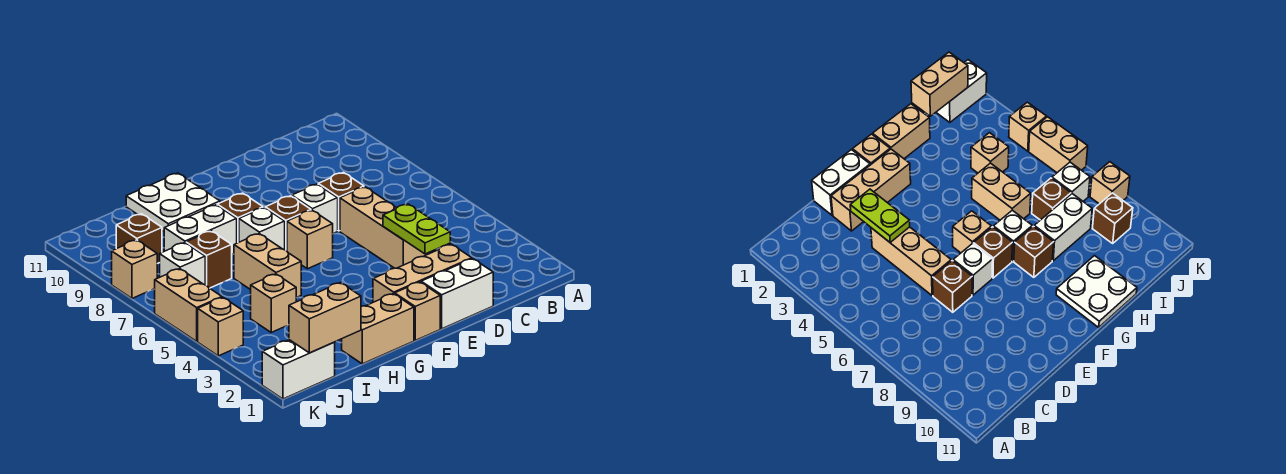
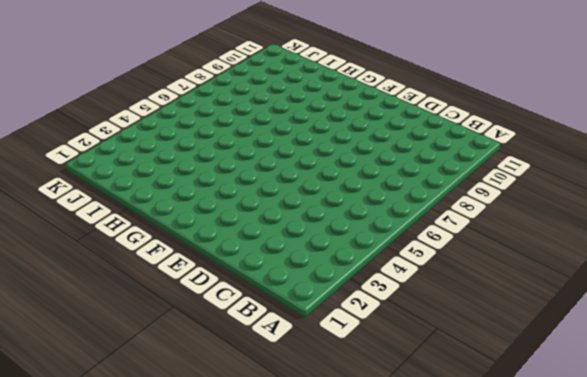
none -> white brick D1:E1 level 1
none -> tan brick D2:F2 level 1
none -> tan brick D4:D6 level 1

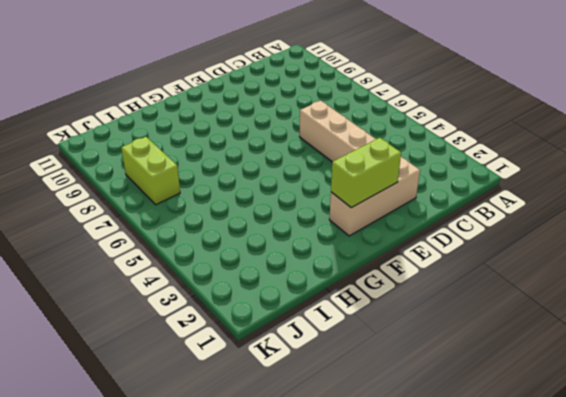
lime brick E2:F2 level 2 -> none
lime brick J7:J8 level 1 -> white brick J7 level 1
none -> white brick D1:E1 level 1
none -> brown brick D7 level 1
none -> white brick E7 level 1

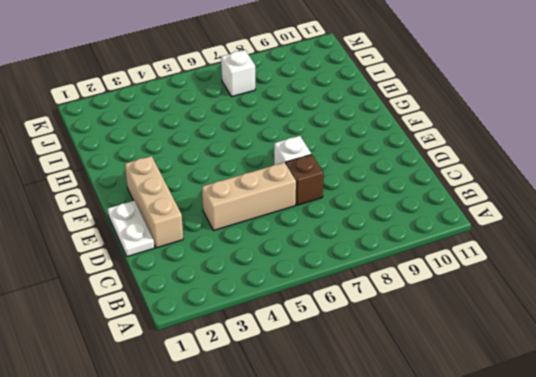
white plate D1:E1 level 1 -> white brick D1:E1 level 1
none -> tan brick F1 level 1
none -> tan brick F6 level 1
none -> brown brick F7 level 1

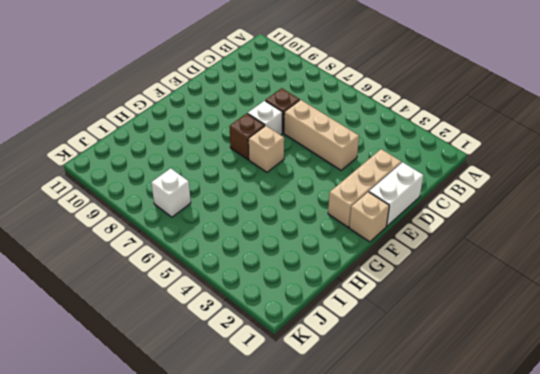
none -> tan brick G1:H1 level 1
none -> white brick G7 level 1
none -> brown brick G8 level 1

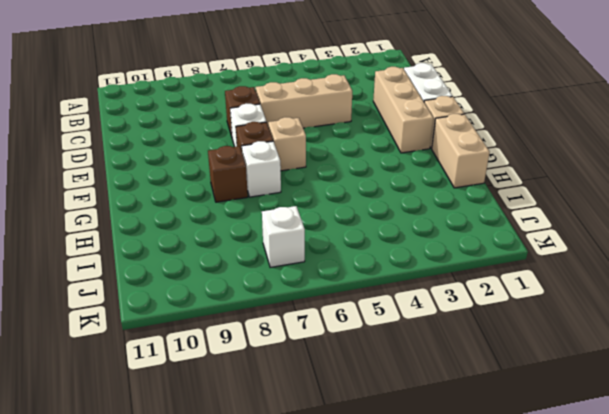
none -> white plate G10:H11 level 1
none -> tan brick H5:H6 level 1
none -> white brick H8:I8 level 1

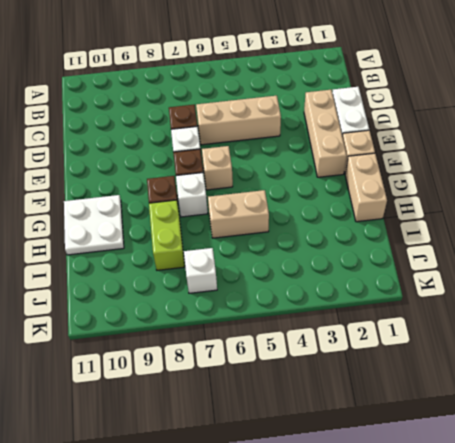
lime brick H8:I8 level 1 -> white brick H8:I8 level 1
none -> tan brick I4 level 1
none -> brown brick I7 level 1
none -> white brick J1:K1 level 1

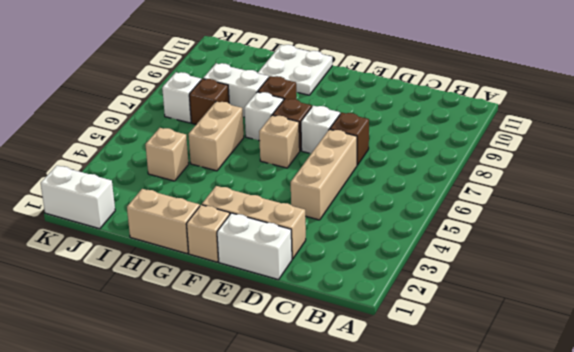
none -> brown brick J9 level 1
none -> tan brick K4 level 1
none -> tan brick K5:K6 level 1

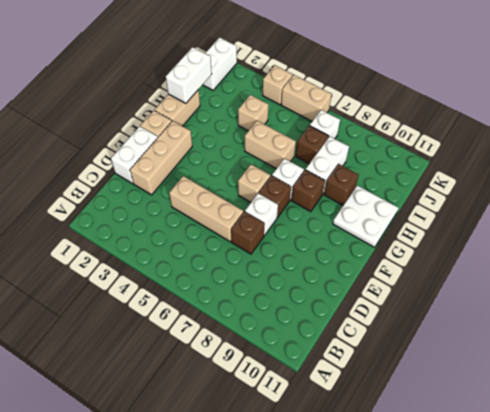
white brick H1:I1 level 2 -> tan brick I1:J1 level 2
brown brick H9 level 1 -> brown brick J9 level 1
none -> tan brick K8 level 1
none -> lime plate D3:D4 level 2

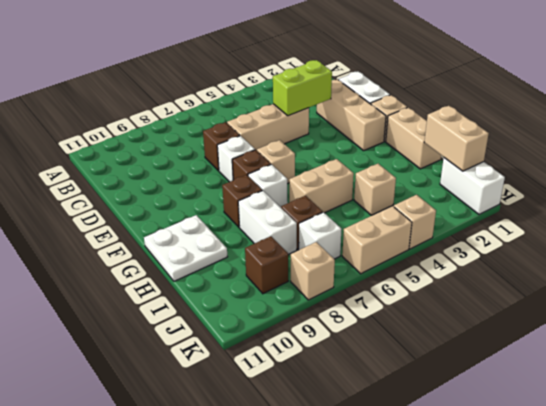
lime brick D3:D4 level 2 -> lime plate D3:D4 level 2

